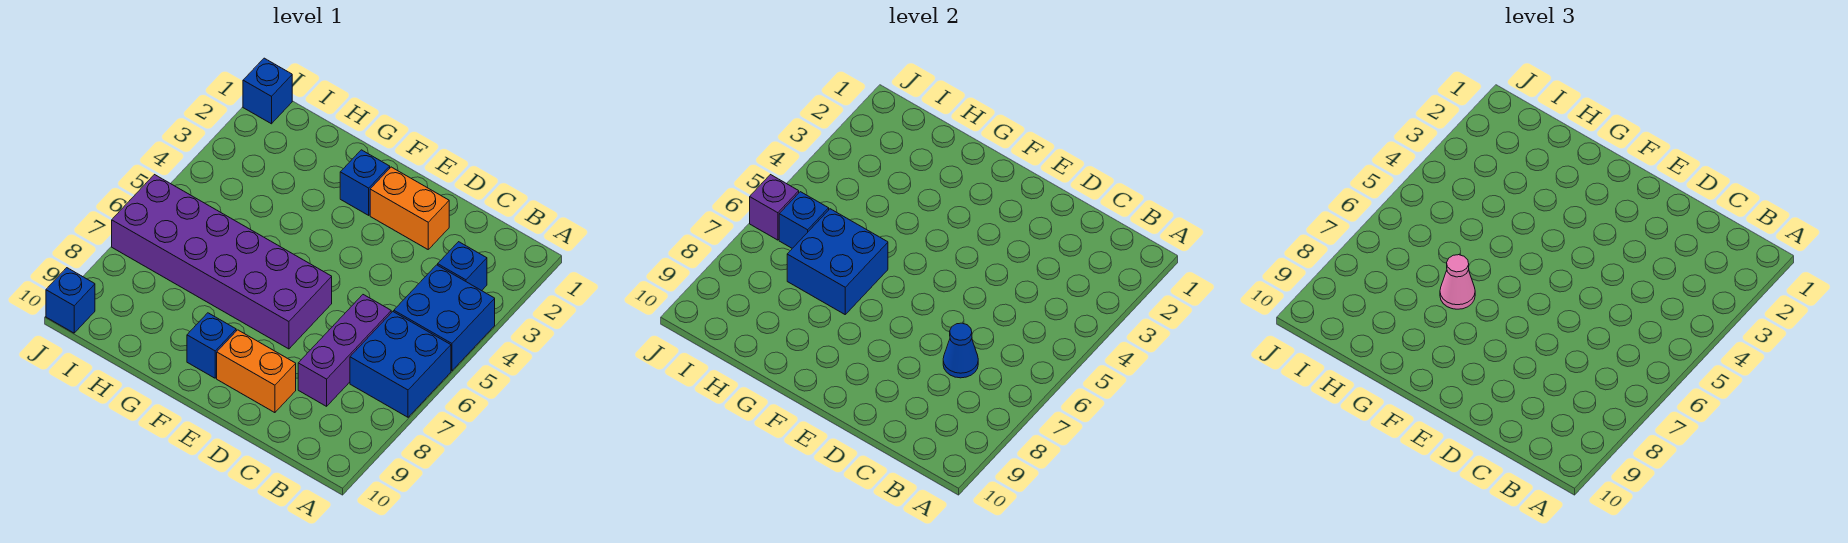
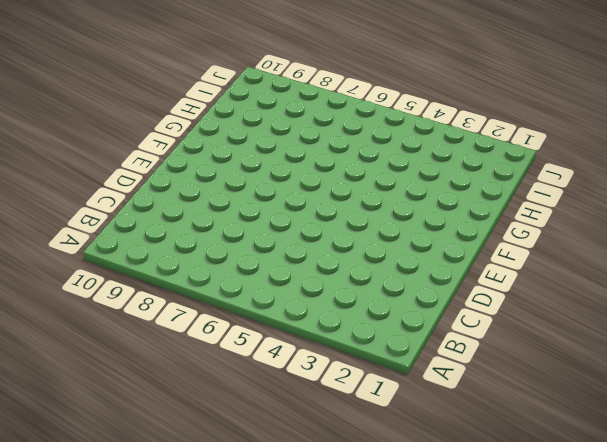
none -> blue brick A4:B5 level 1
none -> blue brick A6:B7 level 1
none -> blue brick B3 level 1

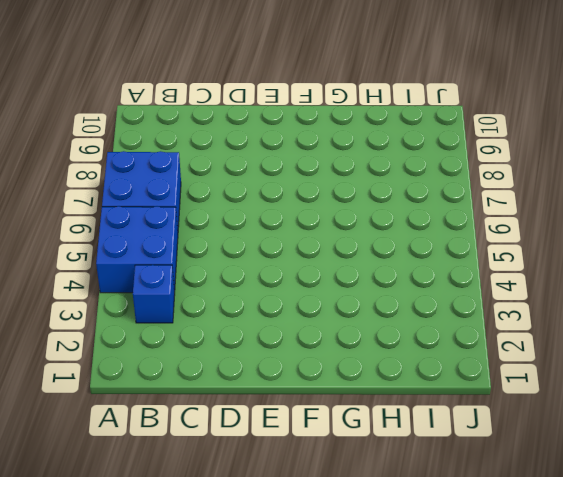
none -> purple brick C6:C8 level 1
none -> orange brick D2:E2 level 1
none -> orange brick D9:E9 level 1

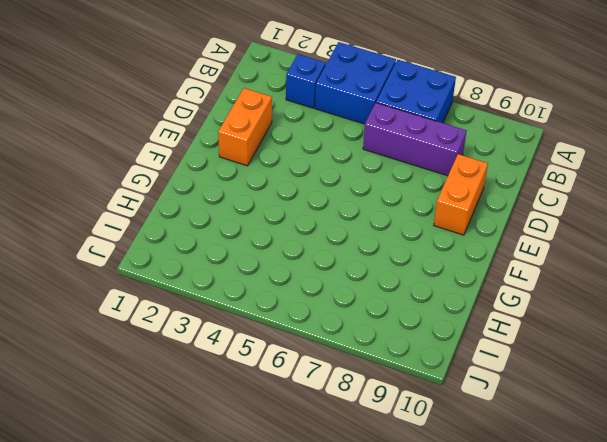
none -> purple brick E6:J7 level 1
none -> blue brick F2 level 1
none -> blue brick F9 level 1

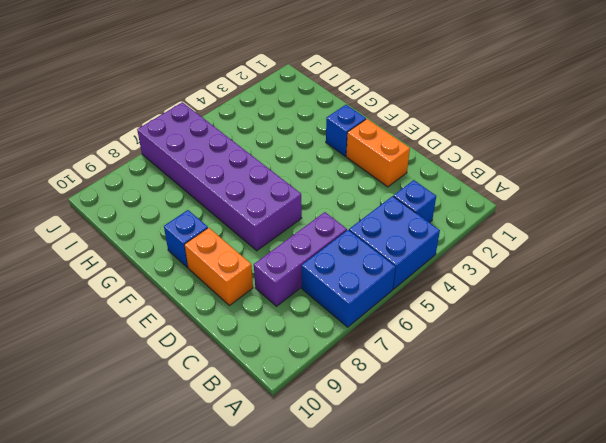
none -> blue brick J1 level 1
none -> blue brick J10 level 1
none -> blue cone C7 level 2

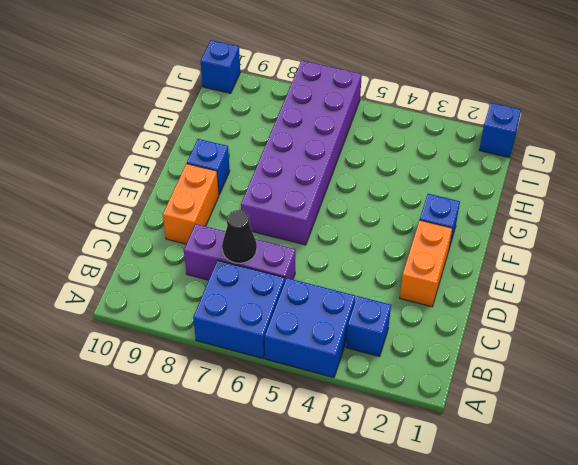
black cone C7 level 2 -> blue cone C7 level 2
none -> blue brick G6:H7 level 2
none -> blue brick I6 level 2
none -> purple brick J6 level 2

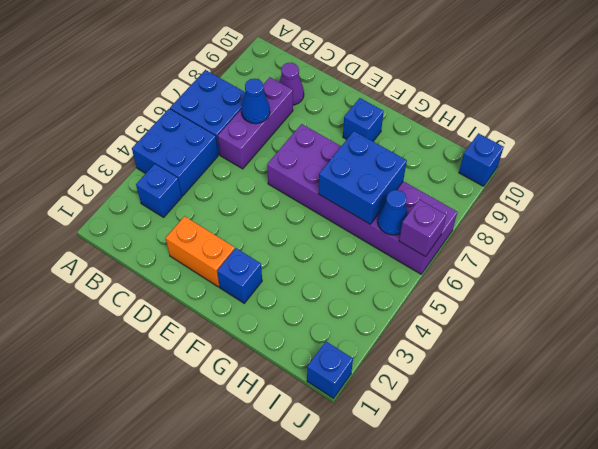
purple cone C9 level 1 -> none
blue cone I6 level 2 -> blue brick I6 level 2
none -> orange brick D9:E9 level 1
none -> pink cone G7 level 3

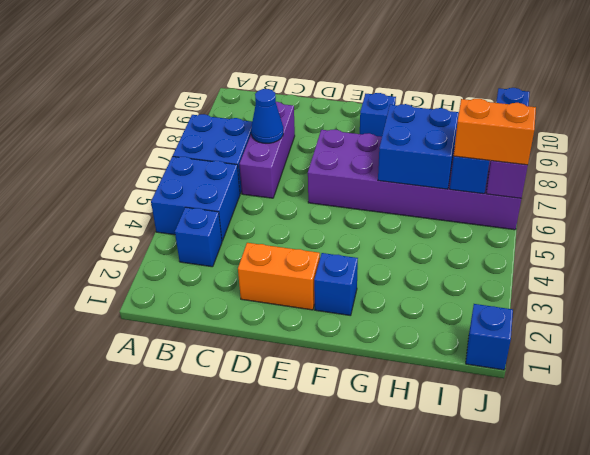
orange brick I6:J6 level 3 -> orange brick D9:E9 level 1
none -> pink cone G7 level 3

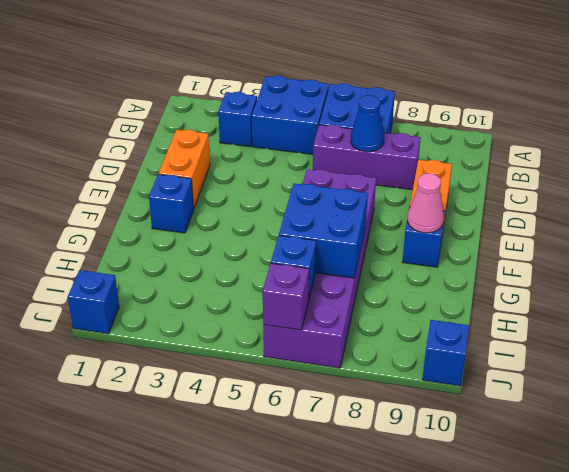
pink cone F9 level 2 -> pink cone G7 level 3

